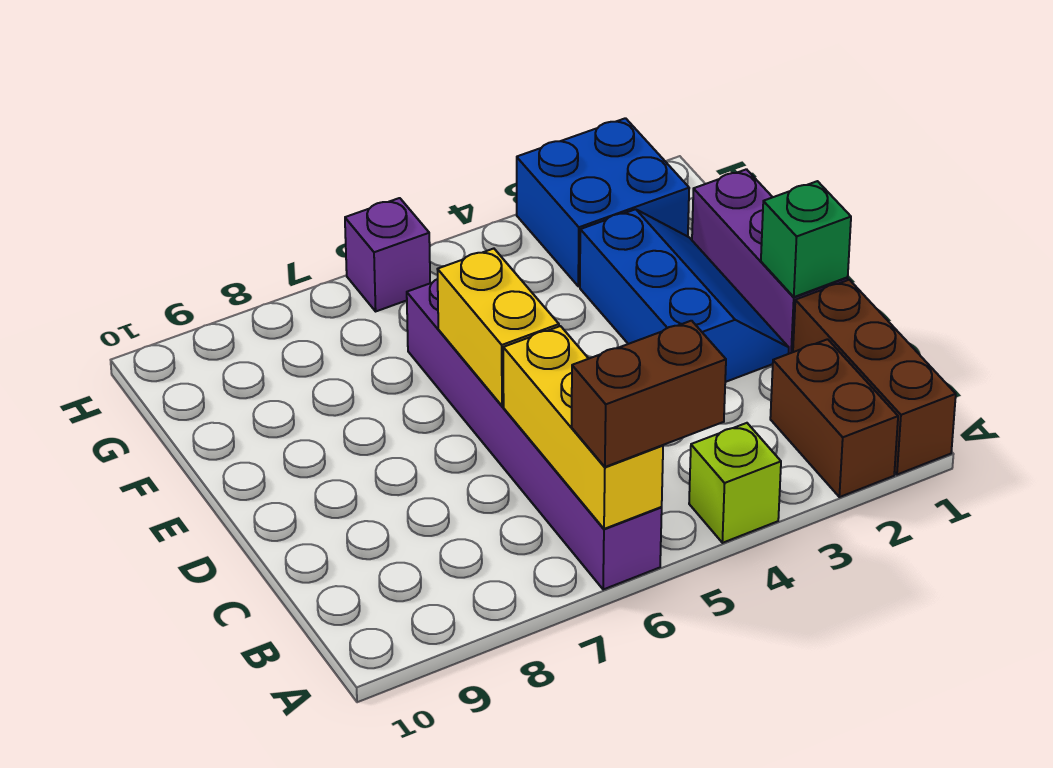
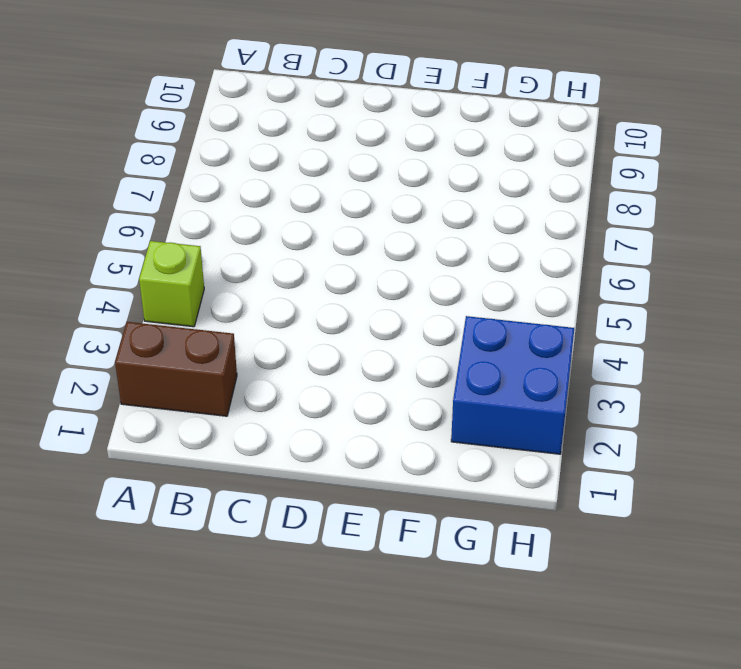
none -> brown brick A1:C1 level 1
none -> purple brick A6:F6 level 1
none -> purple brick D1:F1 level 1

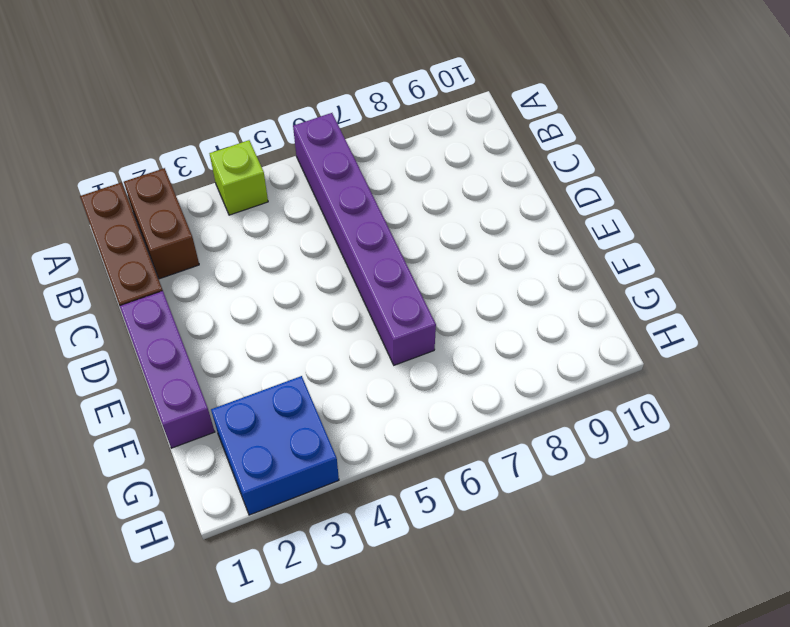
none -> blue slope D2:F3 level 1 top 3
none -> purple brick H6 level 1
none -> yellow brick A6:C6 level 2

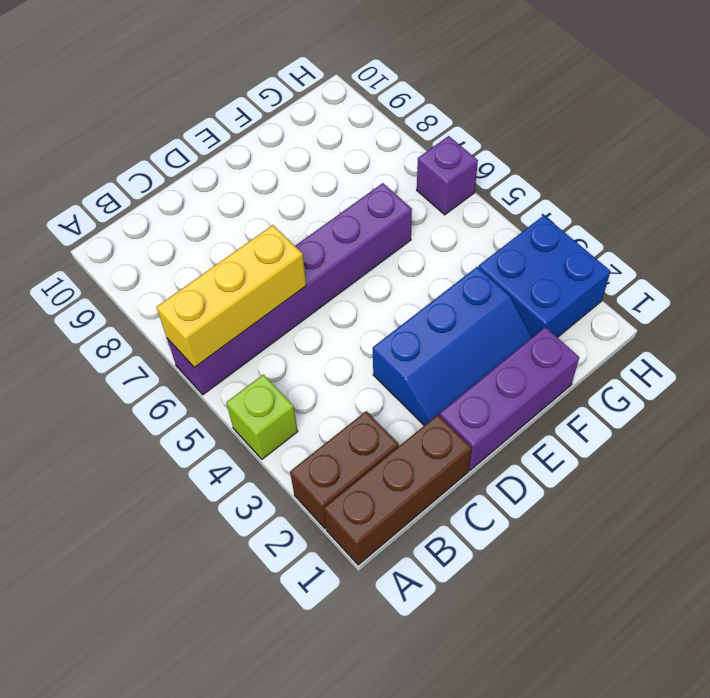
none -> green brick D1 level 2
none -> yellow brick D6:E6 level 2
none -> brown brick A5:A6 level 3

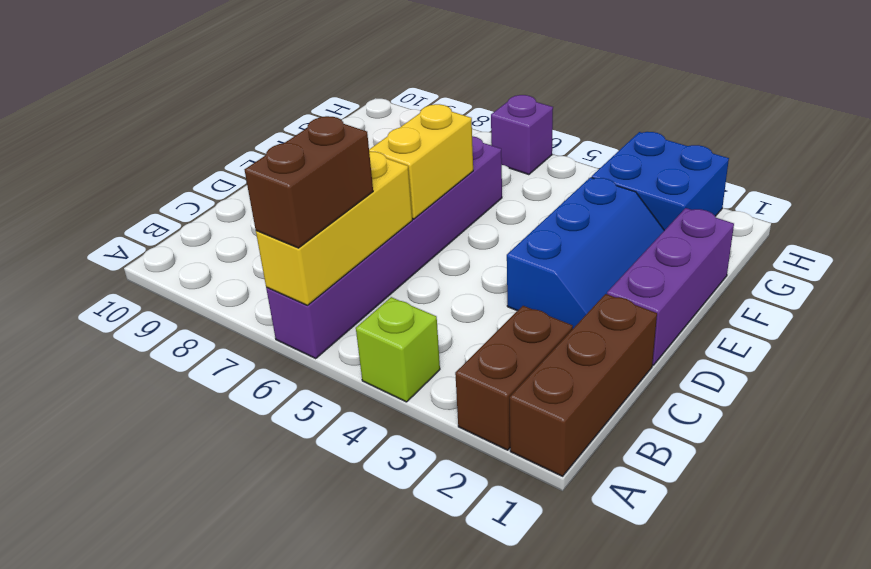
brown brick A6:B6 level 3 -> brown brick A5:A6 level 3
none -> green brick D1 level 2

